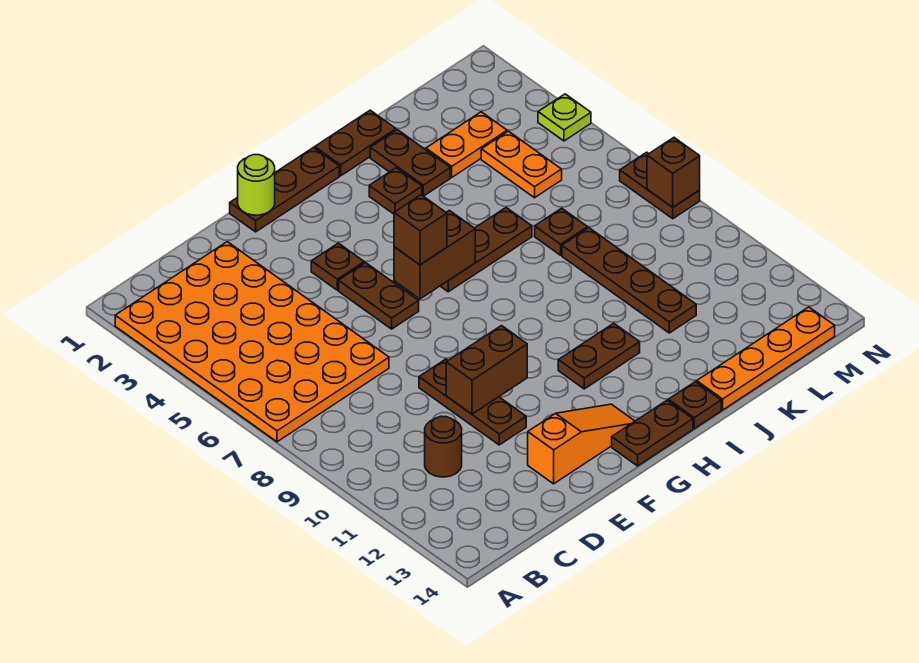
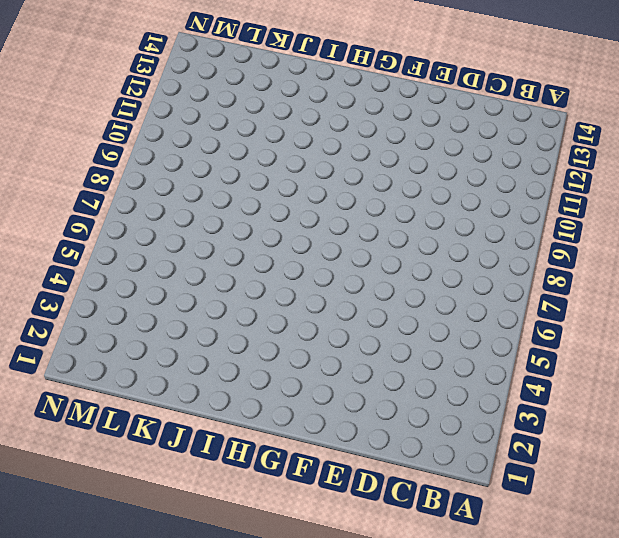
none -> orange plate A2:D7 level 1
none -> brown round brick C11 level 1
none -> brown plate E9:E11 level 1

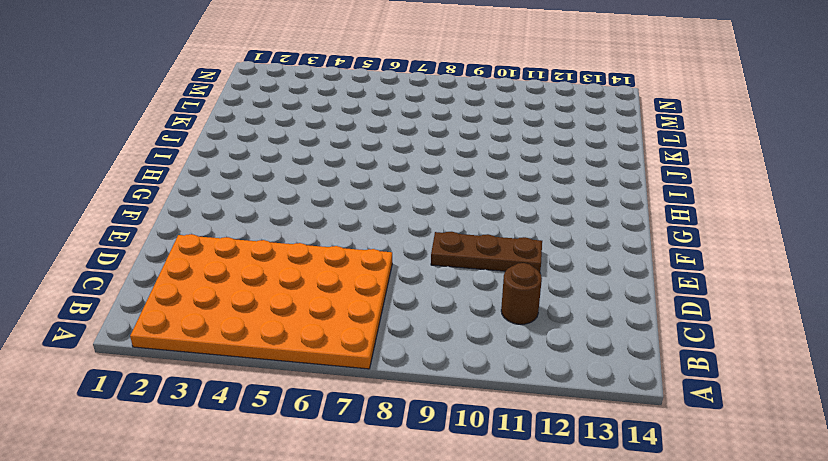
none -> orange slope E13:G13 level 1 top E
none -> brown plate F1:H1 level 1
none -> brown plate F4 level 1

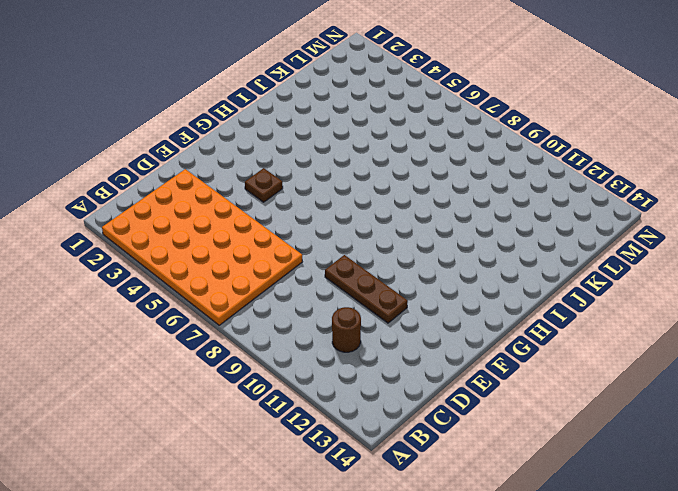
none -> orange slope E13:G13 level 1 top E
none -> brown plate F1:H1 level 1
none -> brown plate F5:F6 level 1

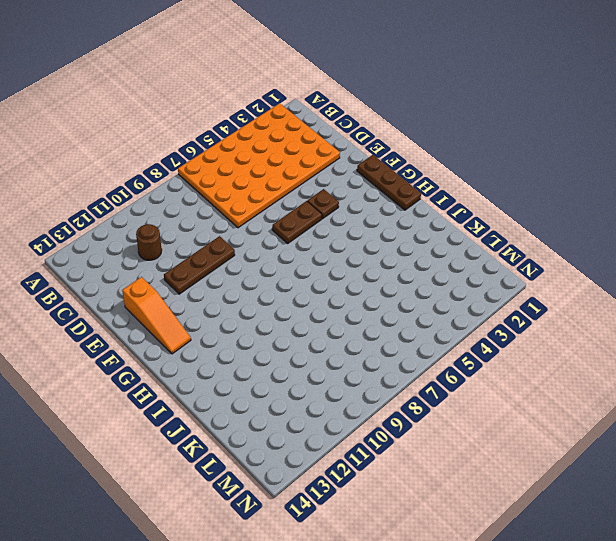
none -> brown plate G14:H14 level 1
none -> brown plate H6:J6 level 1
none -> brown plate H11:I11 level 1

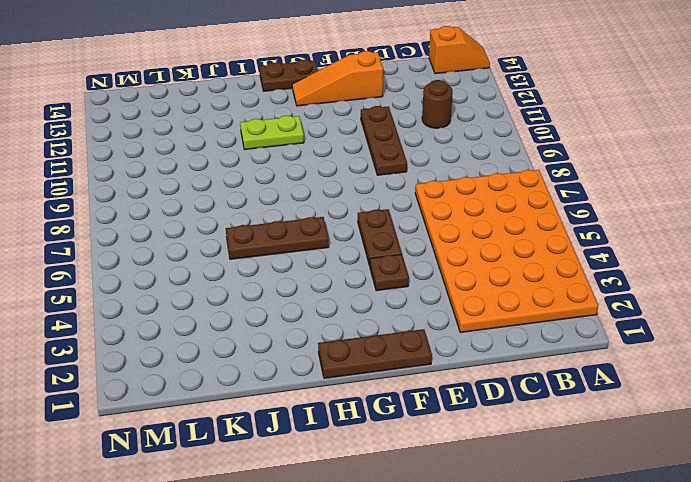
orange slope A14:B14 level 1 top B -> none
lime plate H11:I11 level 1 -> brown plate H11:I11 level 1
none -> brown plate I1:J1 level 1
none -> brown plate I3 level 1
none -> brown plate I14 level 1

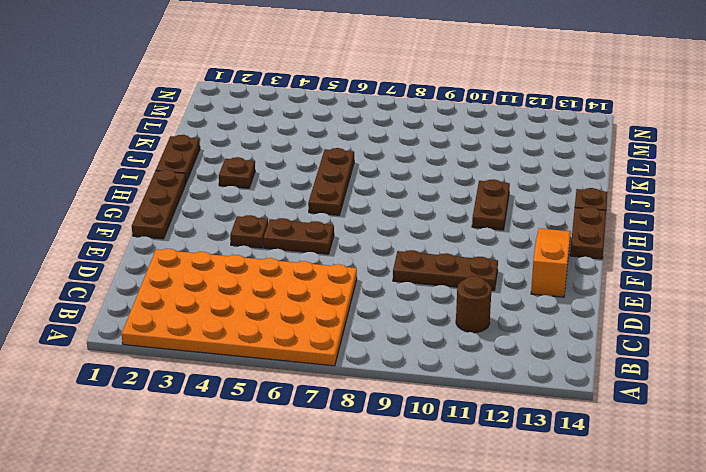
none -> brown plate J2:J3 level 1
none -> orange plate J14:M14 level 1
none -> orange plate K3:L3 level 1

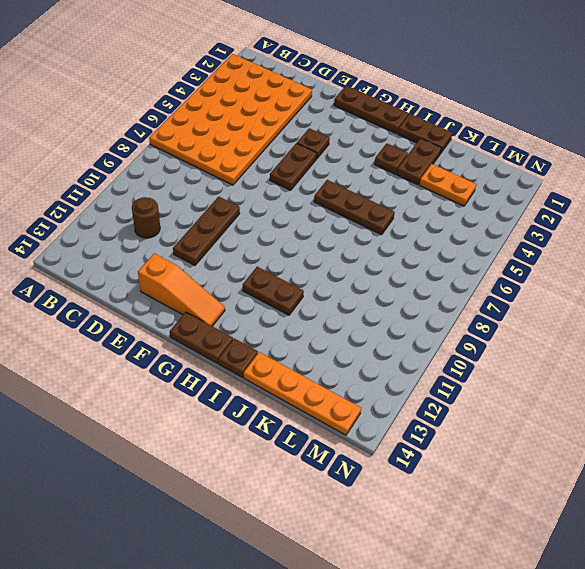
none -> brown plate K7 level 1
none -> brown plate K8:K11 level 1
none -> orange plate L4:L5 level 1

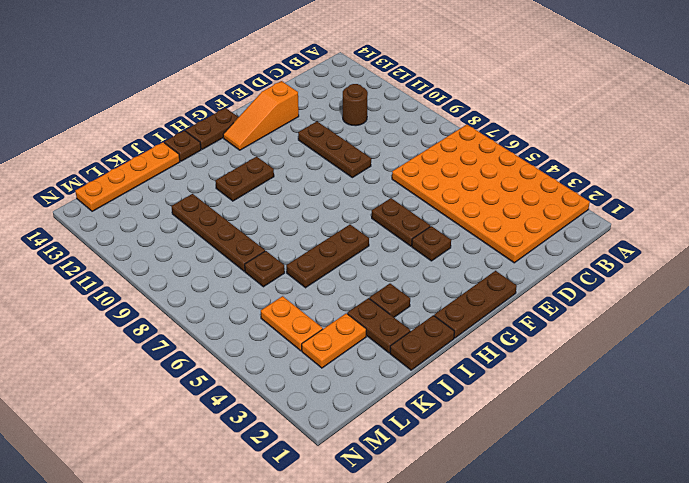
none -> lime plate N4 level 1
none -> brown plate N7:N8 level 1
none -> brown brick E10:F10 level 2

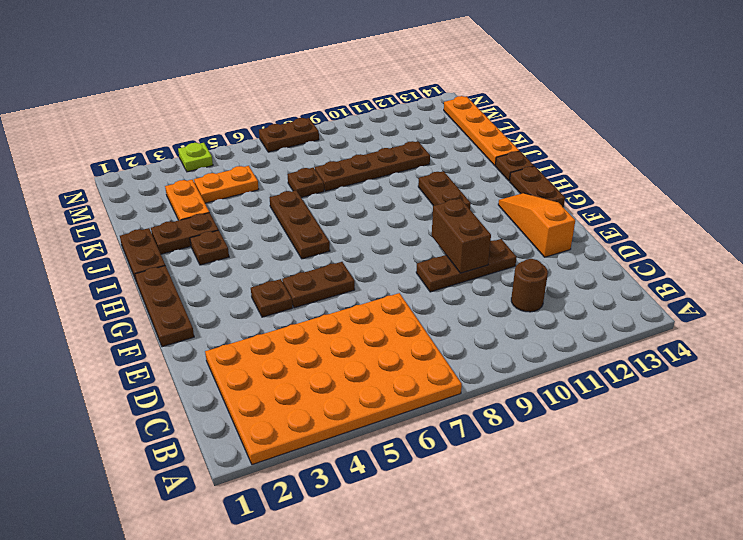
none -> lime round brick F1 level 2
none -> brown brick G6:H6 level 2
none -> brown brick N8 level 2

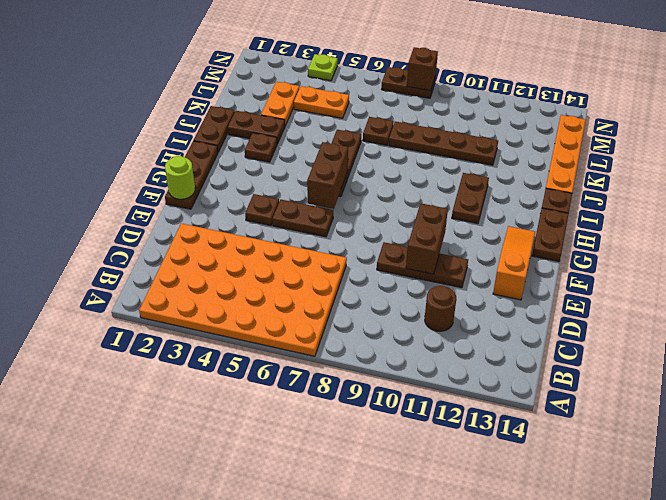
none -> brown brick G6 level 3

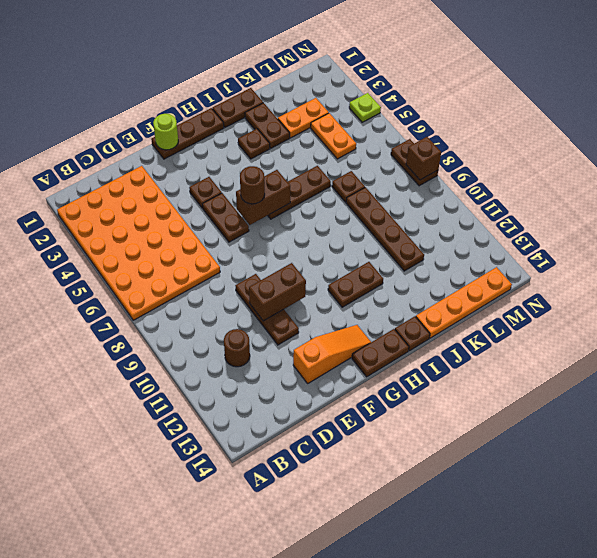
brown round brick G6 level 3 -> brown brick G6 level 3

